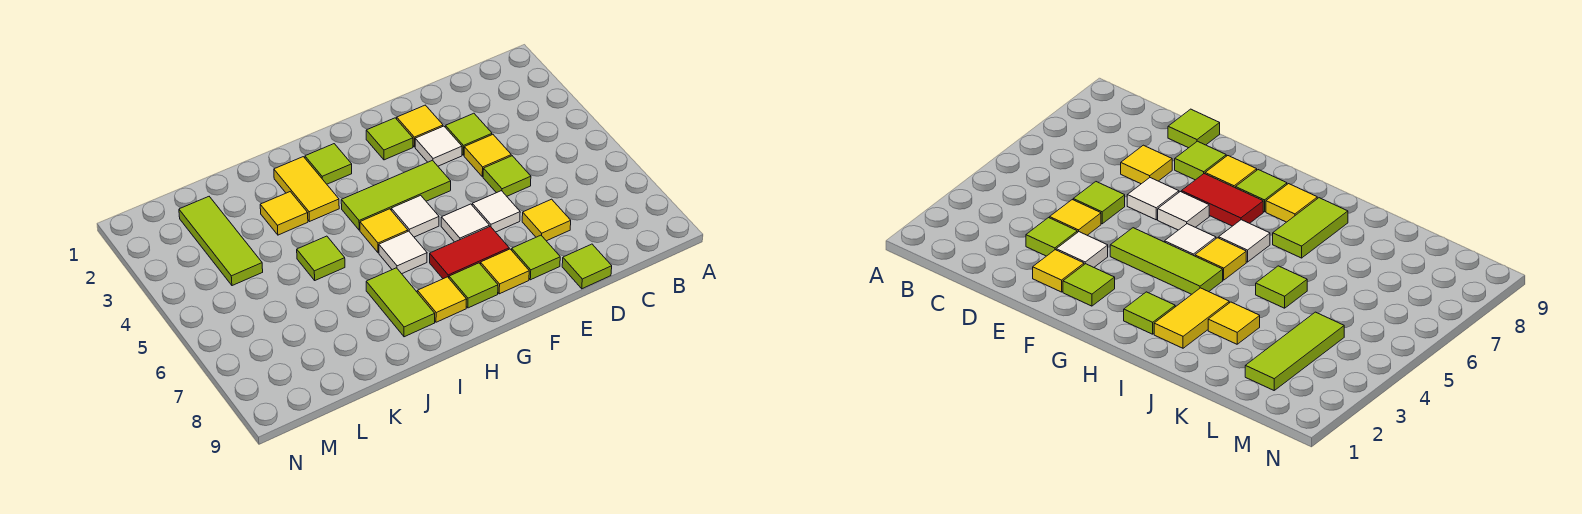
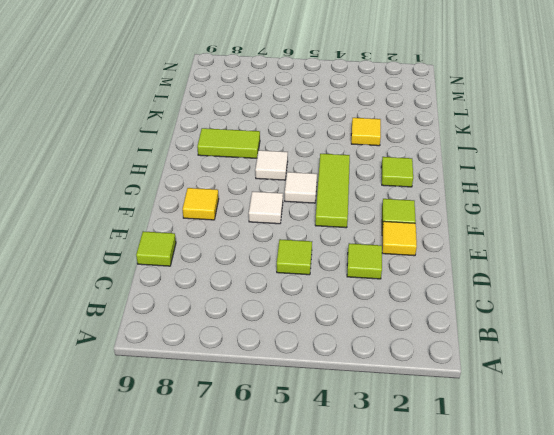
none -> yellow tile D4 level 1
none -> yellow tile D7 level 1
none -> white tile E3 level 1

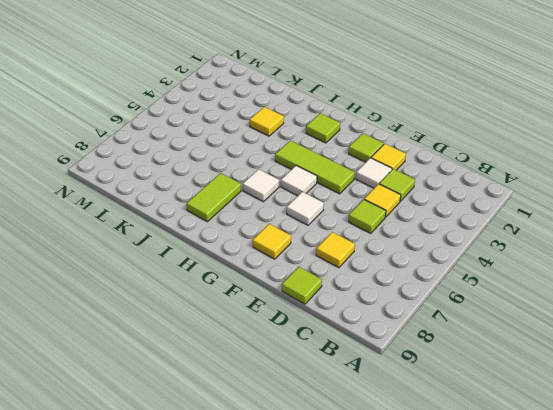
none -> white tile E6 level 1
none -> lime tile E8 level 1
none -> red tile F7:G7 level 1

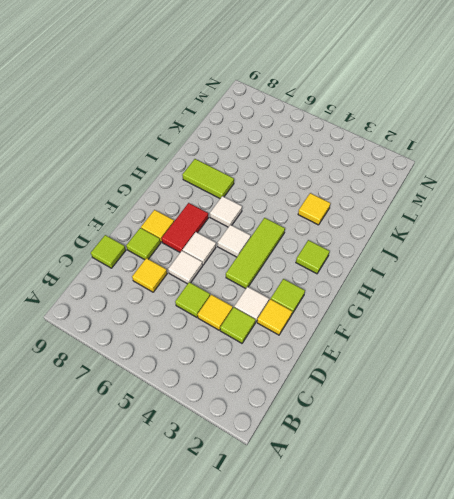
none -> lime tile G8 level 1
none -> yellow tile H5 level 1
none -> yellow tile H8 level 1

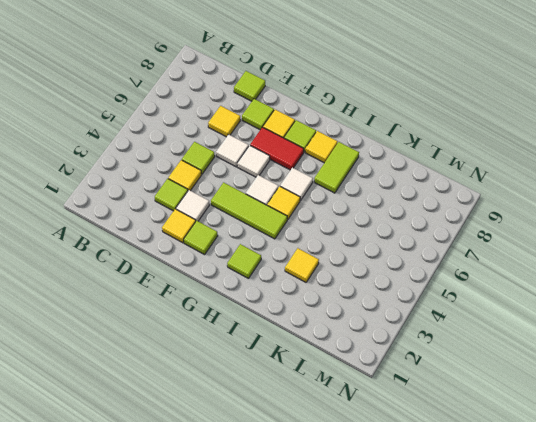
none -> yellow tile I2:I3 level 1
none -> lime tile J5 level 1
none -> lime tile L2:L4 level 1

